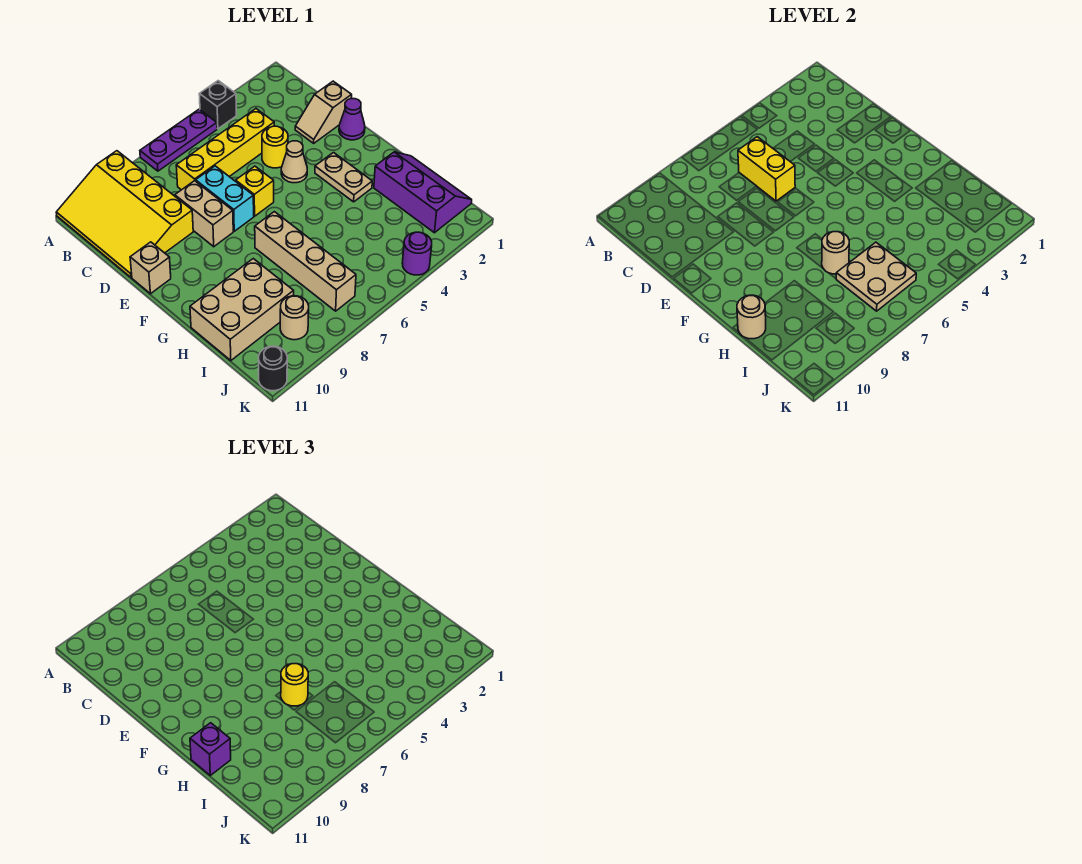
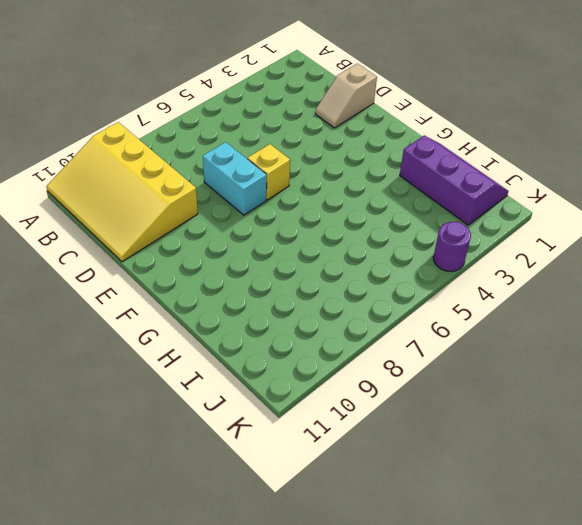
none -> black brick A4 level 1
none -> purple plate A5:A7 level 1
none -> yellow brick C4:C7 level 1

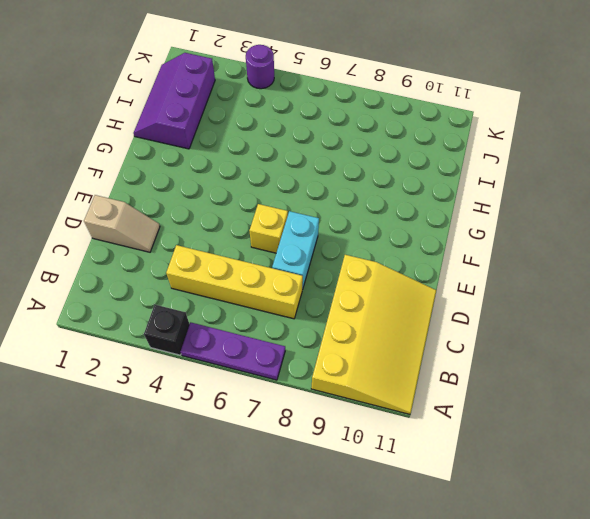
none -> yellow round brick D4 level 1
none -> tan brick D8:E8 level 1
none -> purple cone E1 level 1

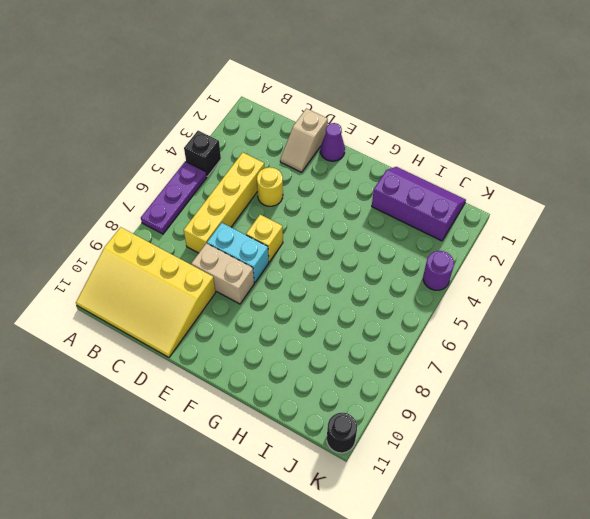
none -> tan cone E4 level 1
none -> tan brick E11 level 1
none -> tan plate F3:G3 level 1

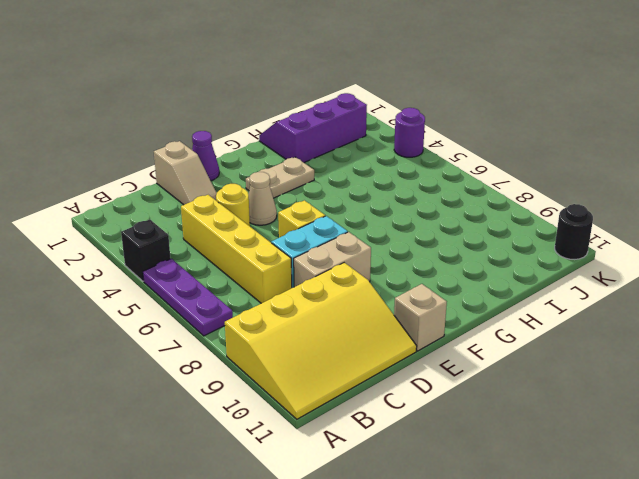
none -> tan brick G7:J7 level 1
none -> tan brick H9:I11 level 1
none -> tan round brick J9 level 1

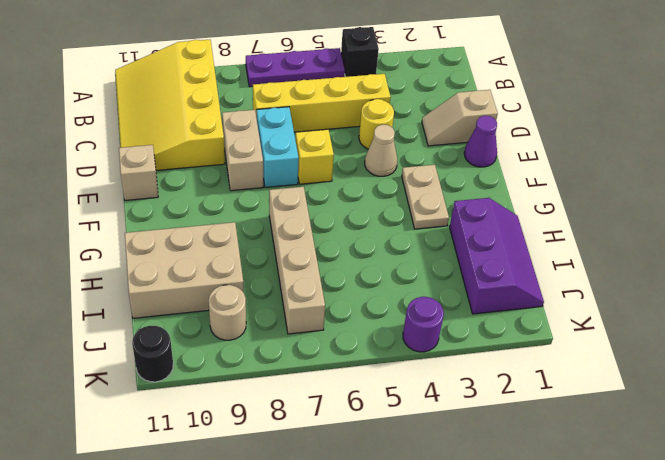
none -> yellow brick C6:D6 level 2
none -> tan round brick H7 level 2
none -> tan round brick H11 level 2

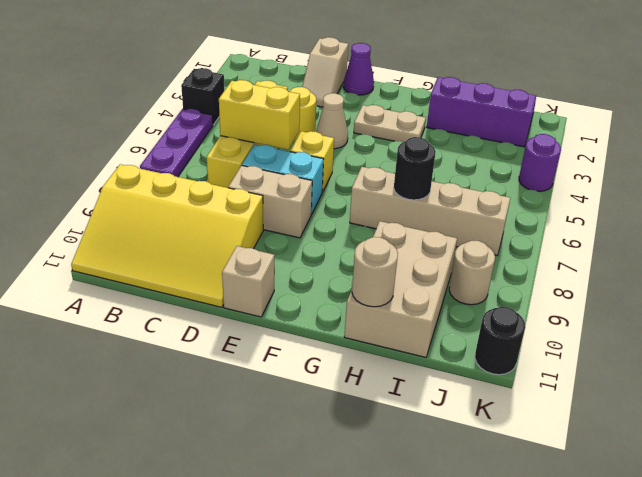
black round brick H7 level 2 -> tan round brick H7 level 2
none -> tan plate I6:J7 level 2
none -> yellow round brick H7 level 3
none -> purple brick H11 level 3

